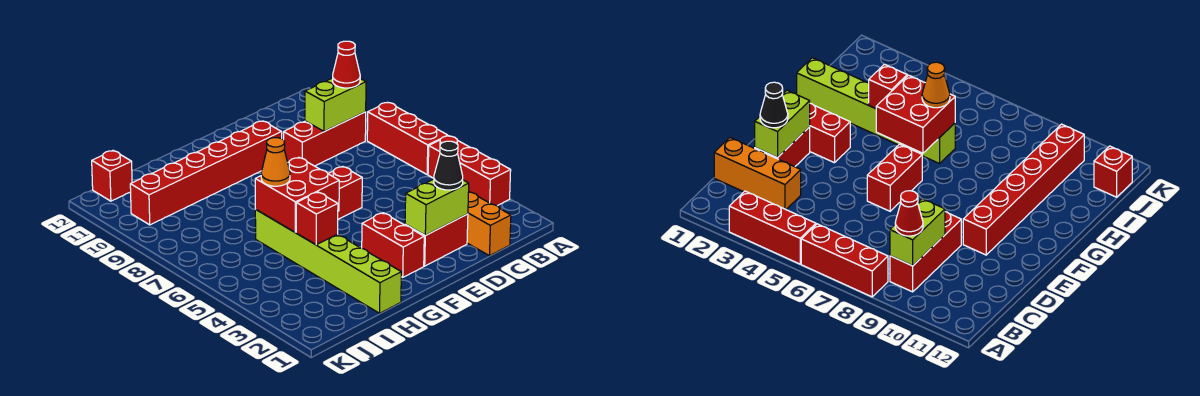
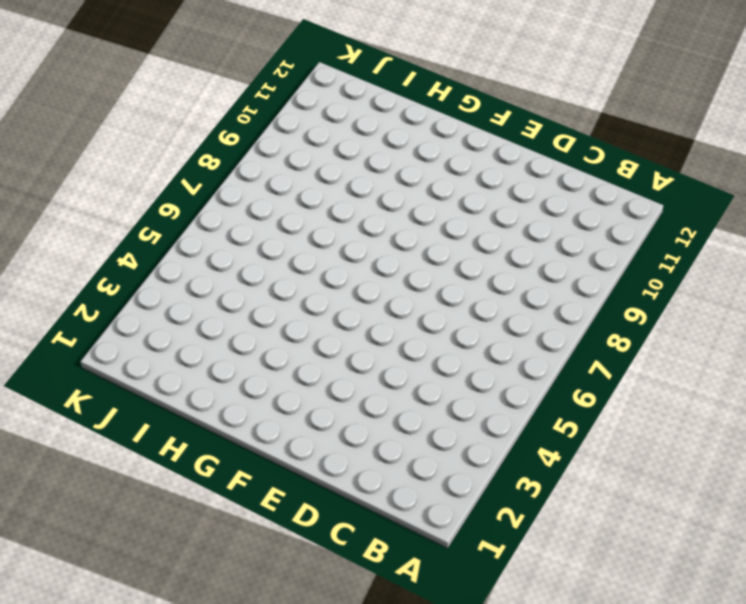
none -> red brick A3:A5 level 1
none -> red brick A6:A8 level 1
none -> red brick B9:D9 level 1

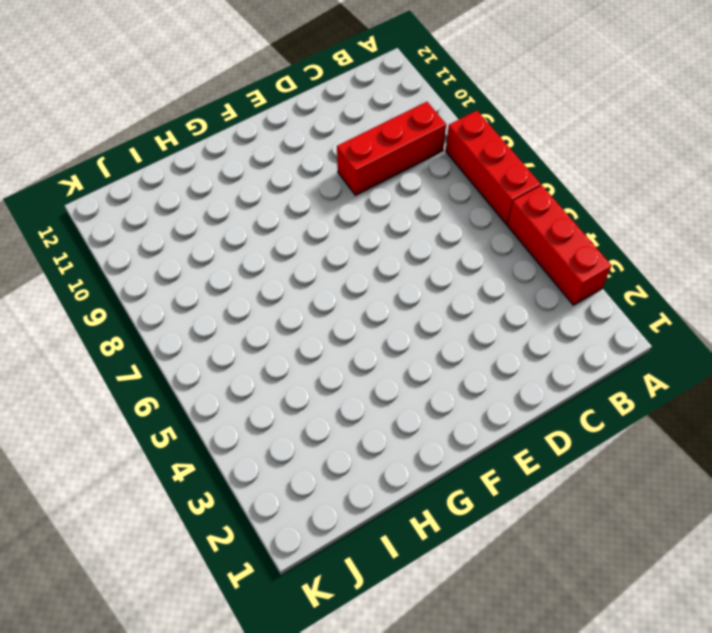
none -> orange brick C1:C3 level 1
none -> red brick D2:E2 level 1
none -> red brick E6:F6 level 1

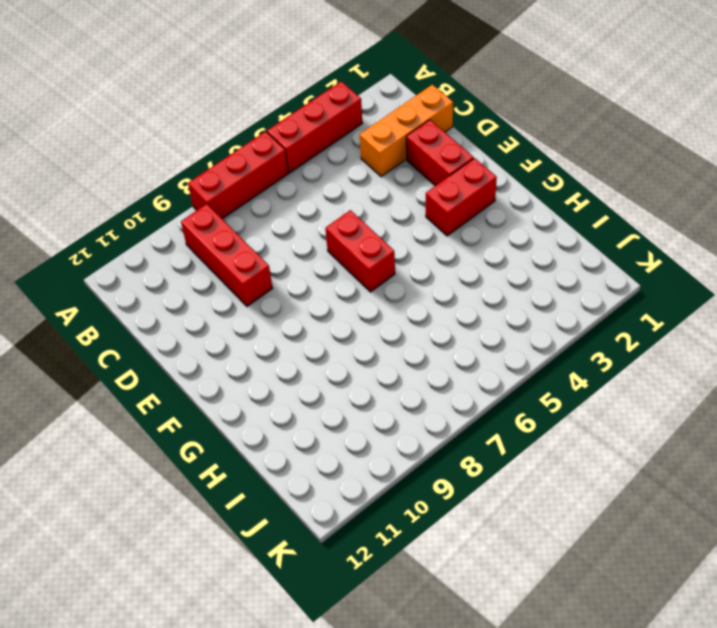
none -> red brick E10:J10 level 1
none -> lime brick H1:H6 level 1
none -> red brick J12 level 1

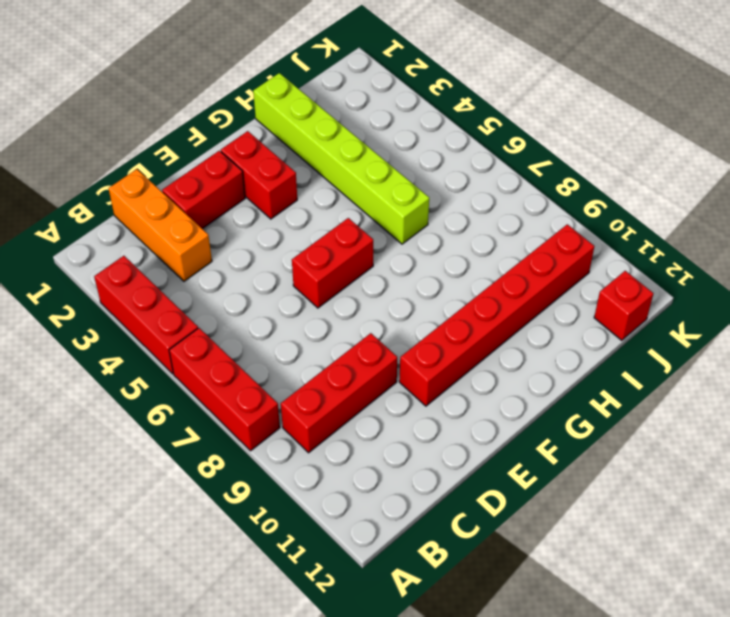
none -> lime brick B9:C9 level 2
none -> lime brick D2:E2 level 2
none -> red brick G5:H6 level 2

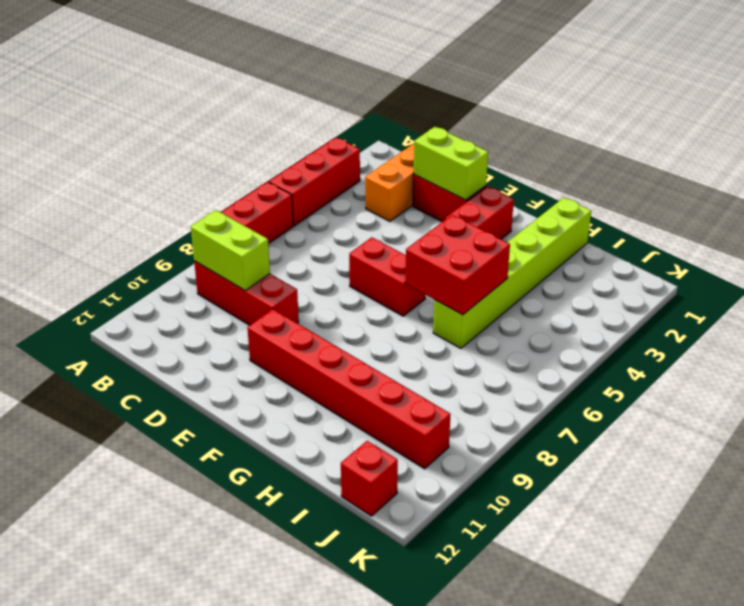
none -> red brick H4 level 2
none -> red cone B9 level 3
none -> black cone D2 level 3

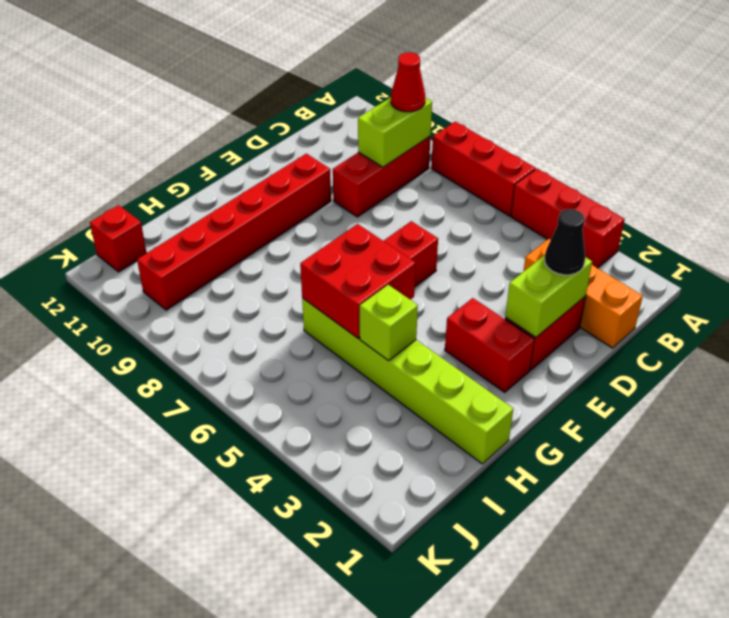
lime brick H4 level 2 -> red brick H4 level 2
none -> orange cone H6 level 3

